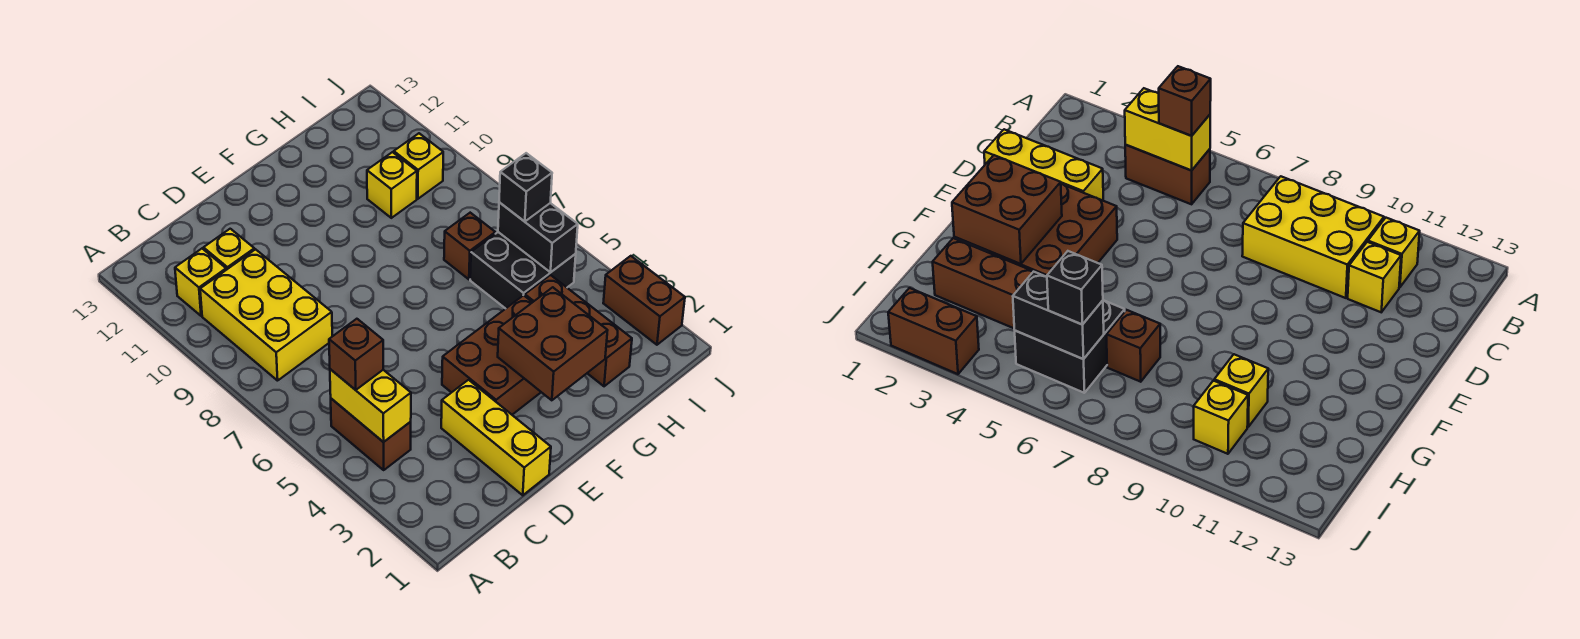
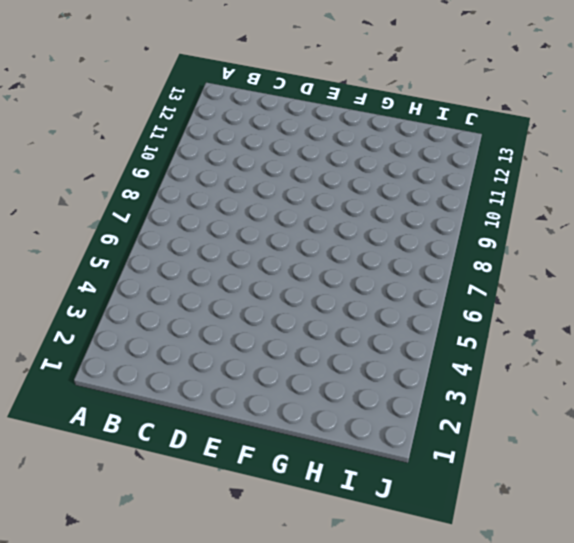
none -> brown brick B4:B5 level 1
none -> yellow brick B8:C10 level 1
none -> yellow brick B11 level 1

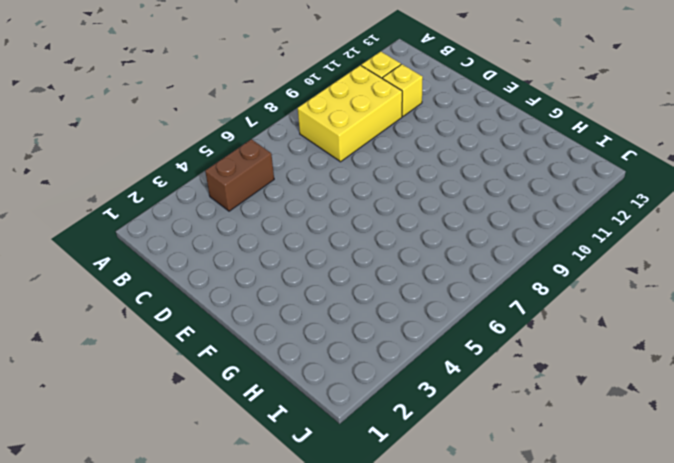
none -> yellow brick D1:D3 level 1
none -> brown brick E3:G4 level 1
none -> brown brick H2:H4 level 1

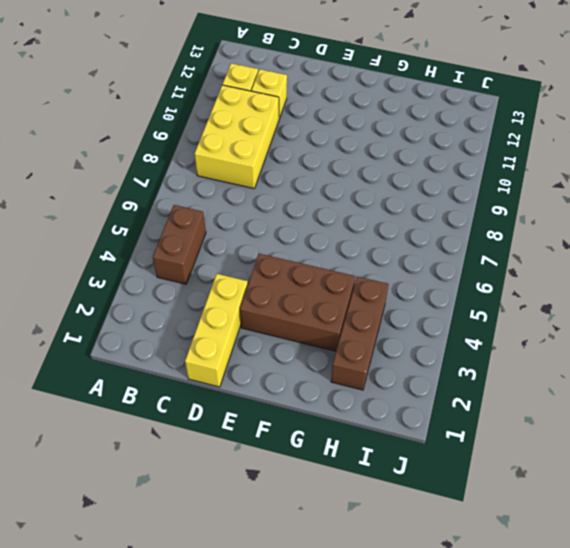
none -> black brick H5:I6 level 1
none -> brown brick H7 level 1
none -> yellow brick H10 level 1

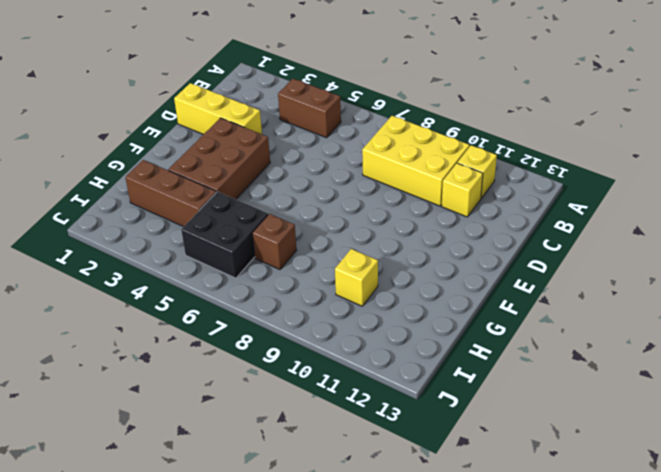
none -> yellow brick I10 level 1
none -> brown brick J2:J3 level 1
none -> yellow brick B4:B5 level 2

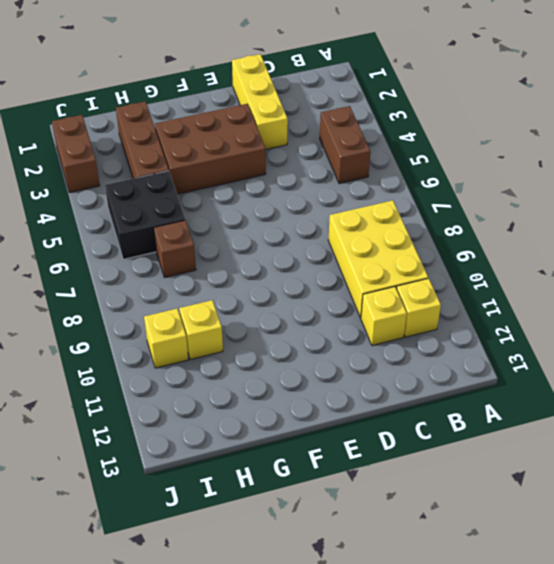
none -> yellow brick B4:B5 level 2
none -> brown brick F2:G3 level 2
none -> black brick I5:I6 level 2

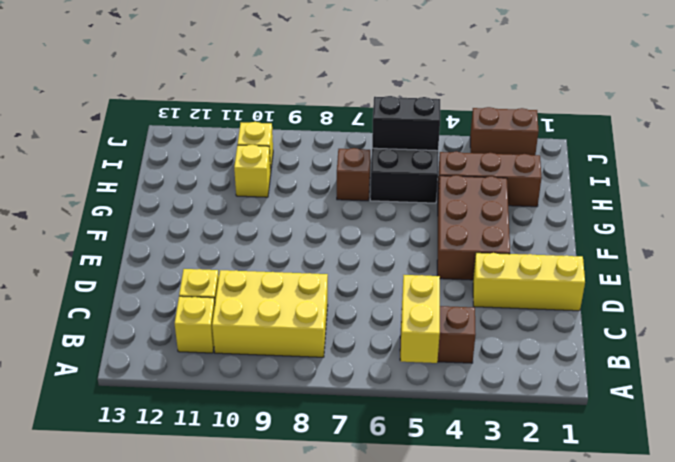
yellow brick A5:B5 level 2 -> yellow brick B4:B5 level 2
none -> brown brick F2:G3 level 2
none -> brown brick B5 level 3
none -> black brick I6 level 3

